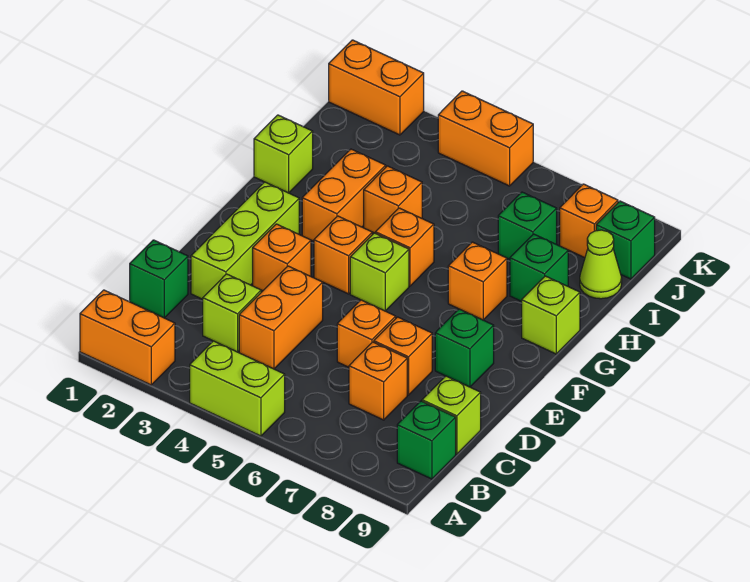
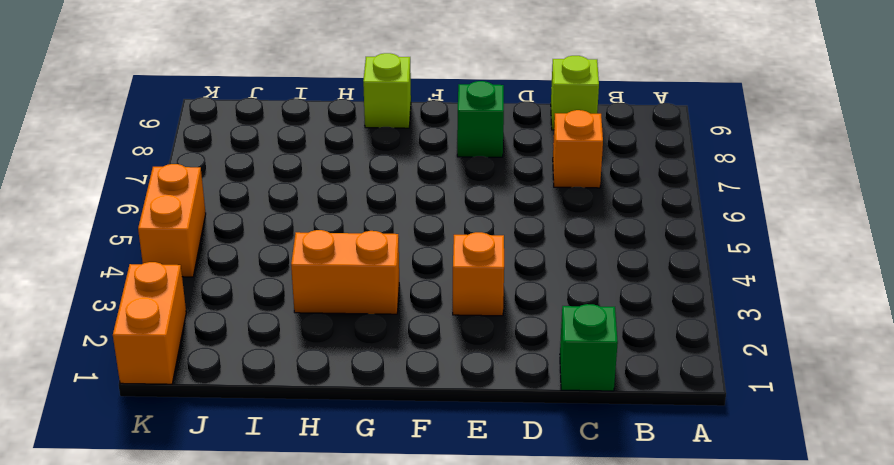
none -> orange brick A1:A2 level 1
none -> lime brick A4:A5 level 1
none -> green brick B9 level 1

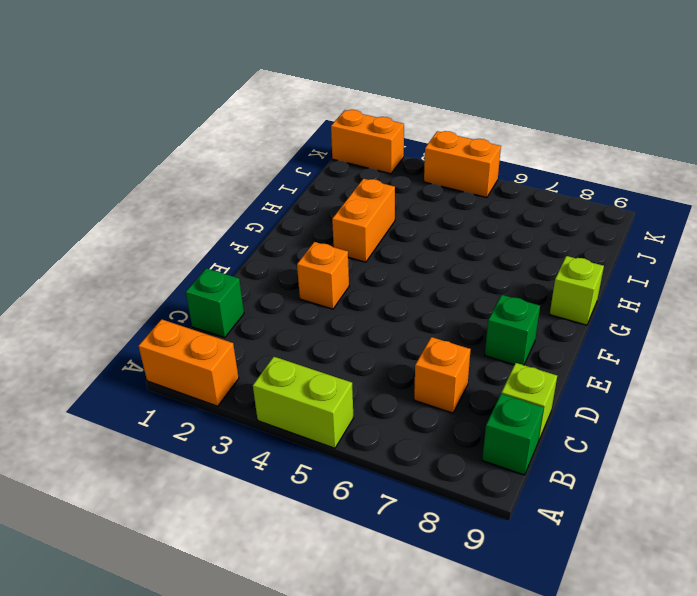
none -> lime brick C3 level 1
none -> orange brick C4:D4 level 1
none -> lime brick D2:F2 level 1

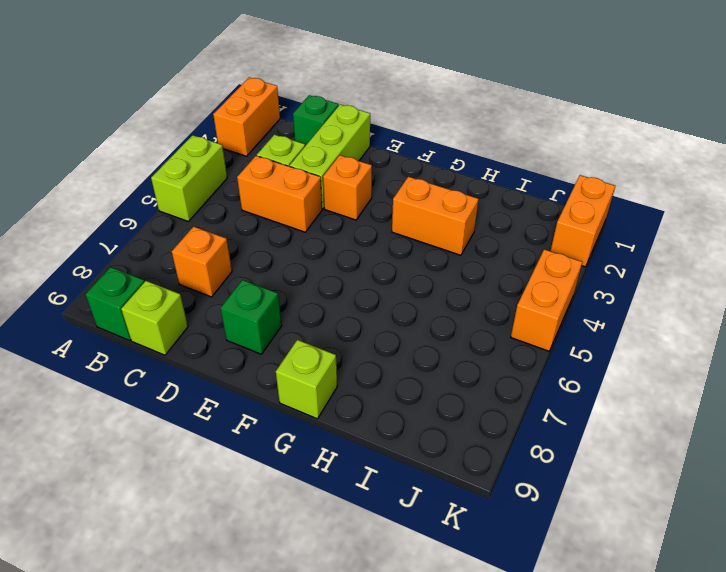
lime brick D1:D3 level 1 -> lime brick D2:F2 level 1
none -> orange brick D6 level 1
none -> orange brick D7 level 1
none -> orange brick F4 level 1

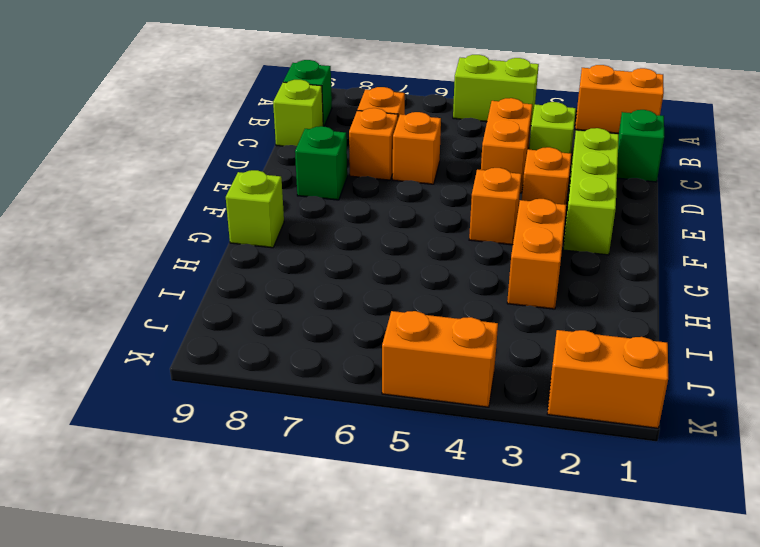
none -> lime brick F5 level 1
none -> orange brick G5 level 1
none -> orange brick G7 level 1

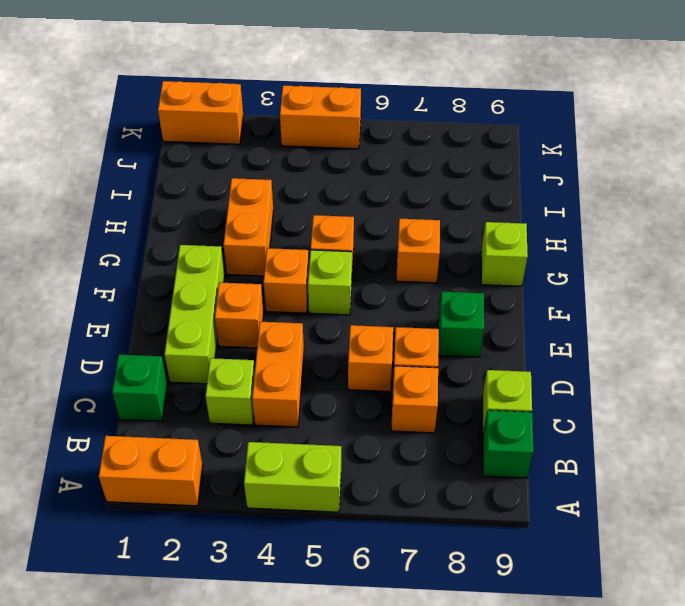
none -> lime brick H1 level 1
none -> orange brick H4 level 1
none -> green brick H8 level 1

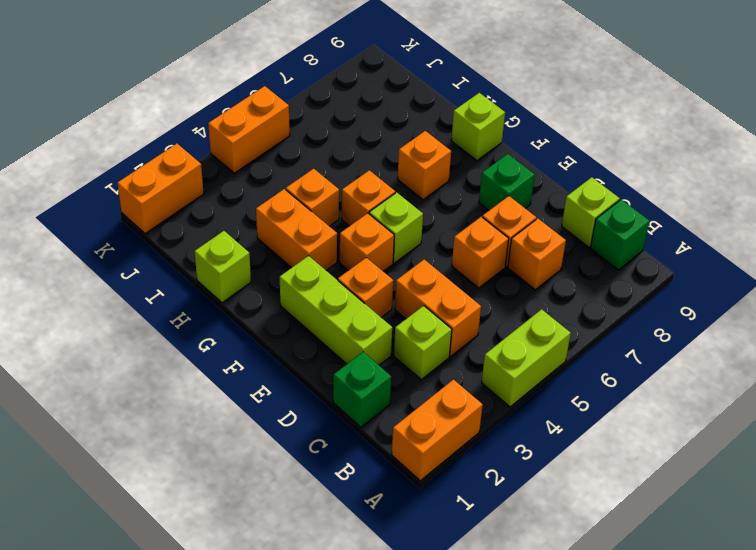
none -> green brick H8 level 1
none -> green brick I7 level 1
none -> lime cone I9 level 1

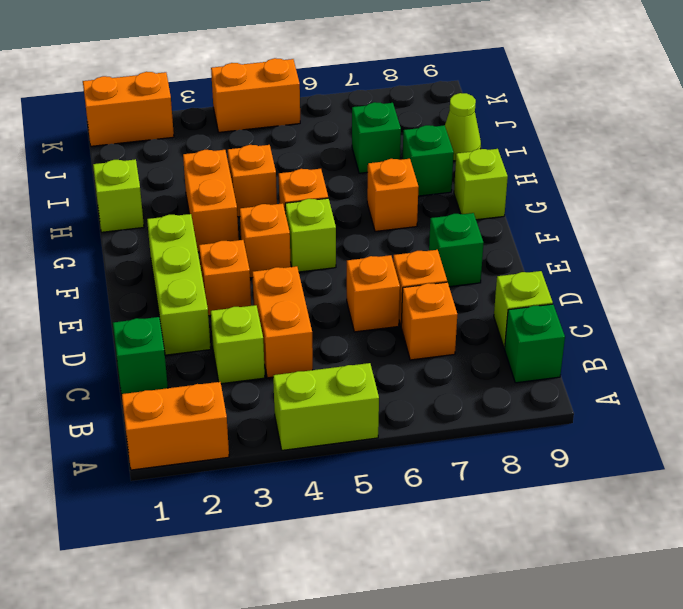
none -> orange brick J8 level 1
none -> green brick J9 level 1

